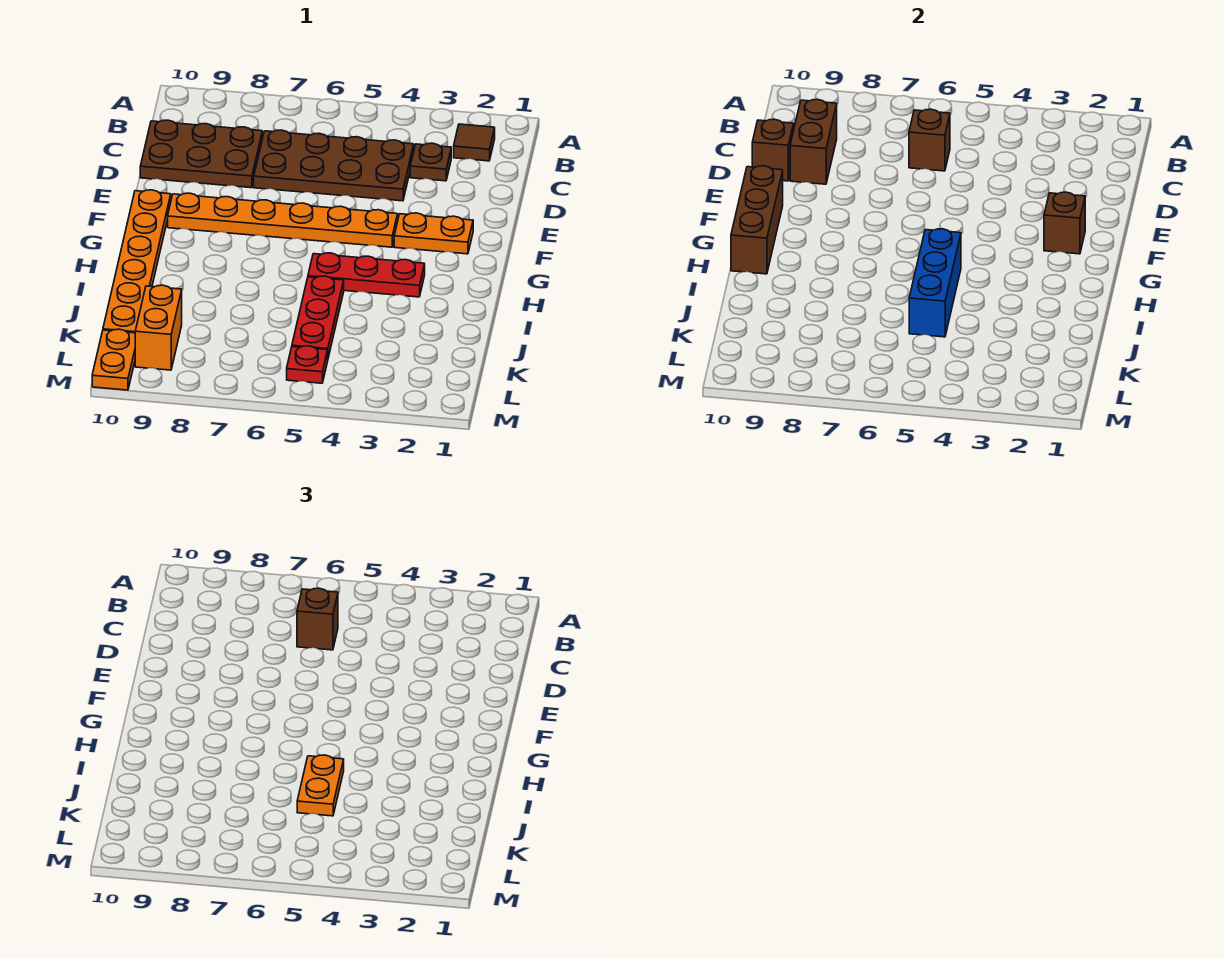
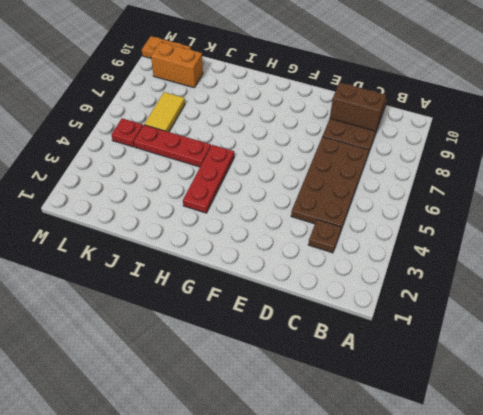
yellow tile K6:K7 level 1 -> none
none -> brown tile B2 level 1
none -> orange plate F2:F3 level 1
none -> orange plate F4:F9 level 1

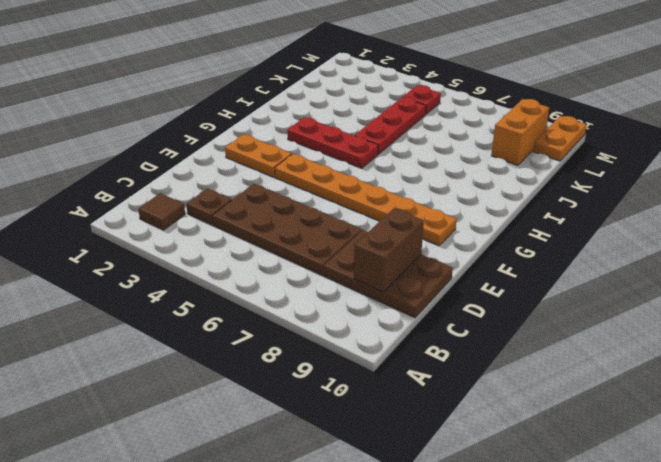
none -> orange plate F10:K10 level 1
none -> brown brick C6 level 2
none -> brown brick D10 level 2

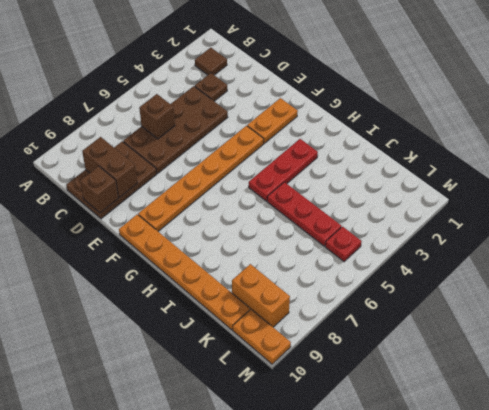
none -> brown brick F2 level 2
none -> brown brick F10:H10 level 2
none -> blue brick H5:J5 level 2

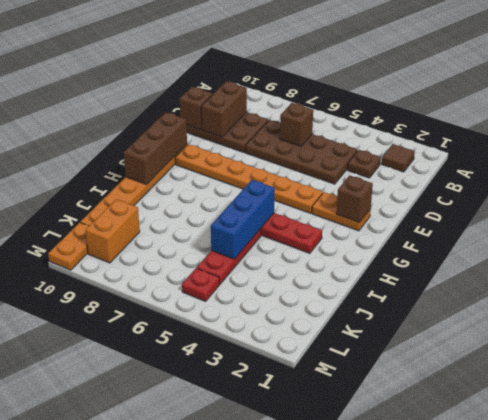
none -> brown brick C6 level 3
none -> orange plate I5:J5 level 3

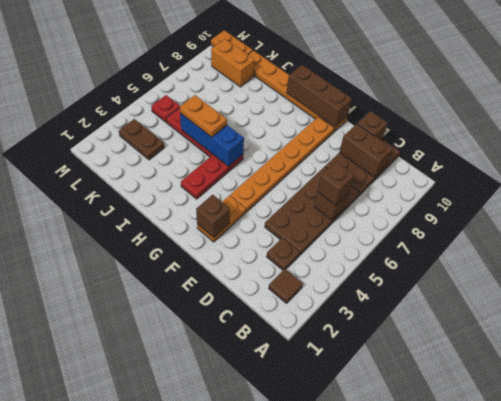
brown plate K3:L3 level 1 -> none

